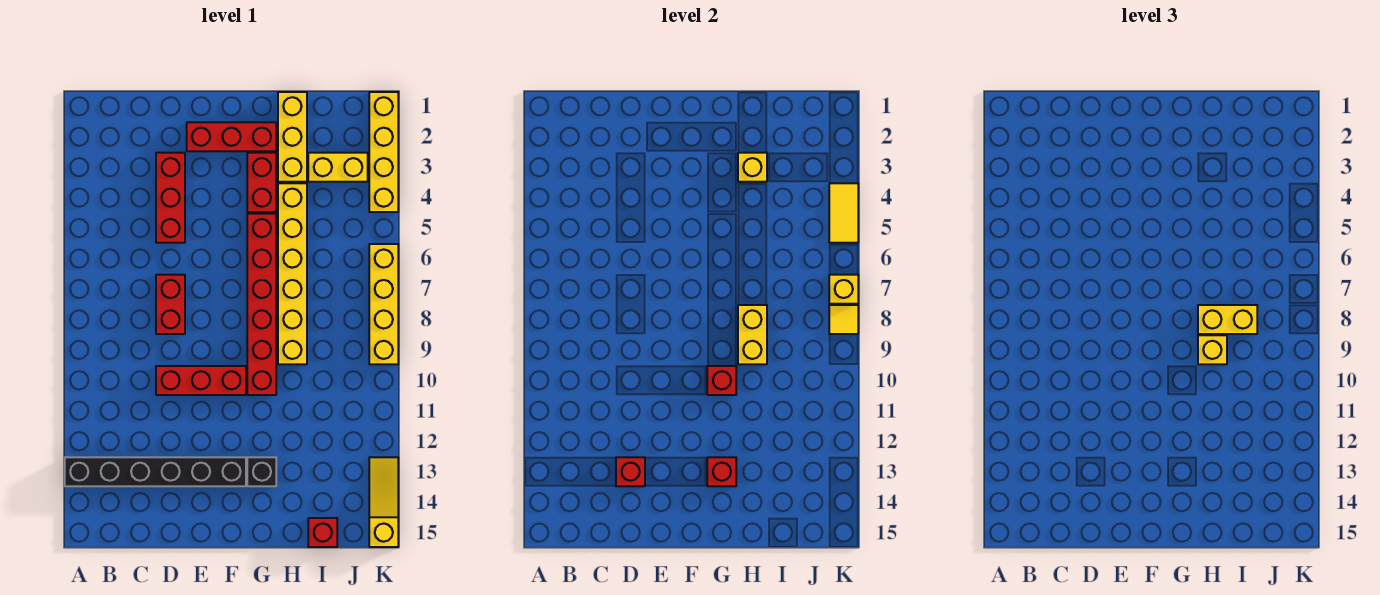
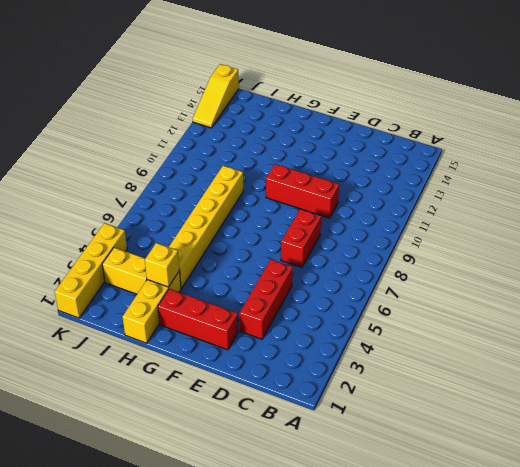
none -> black brick A13:F13 level 1
none -> red brick G3:G4 level 1
none -> red brick G5:G10 level 1

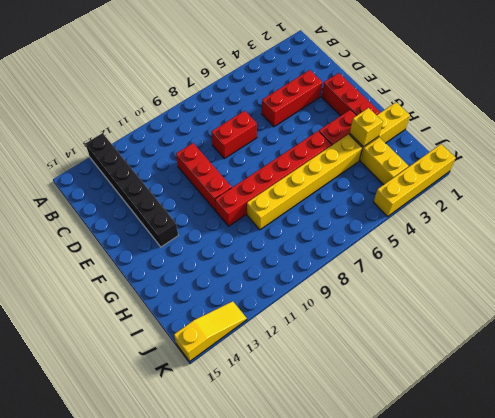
none -> black brick G13 level 1
none -> red brick I15 level 1
none -> yellow brick K6:K9 level 1

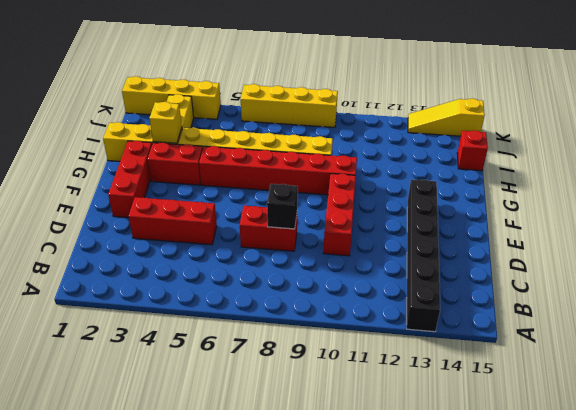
black brick D8 level 2 -> black brick G13 level 1
none -> red brick D13 level 2
none -> red brick G10 level 2
none -> red brick G13 level 2

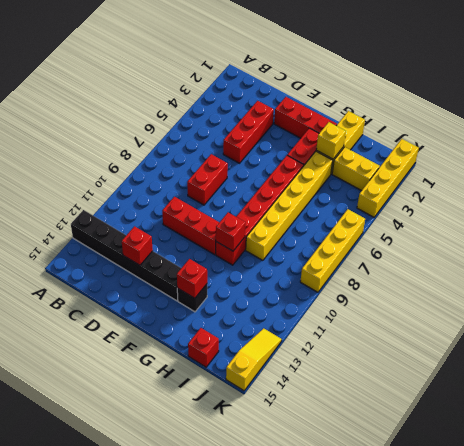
none -> yellow brick H8:H9 level 2
none -> yellow tile K4:K5 level 2
none -> yellow brick K7 level 2

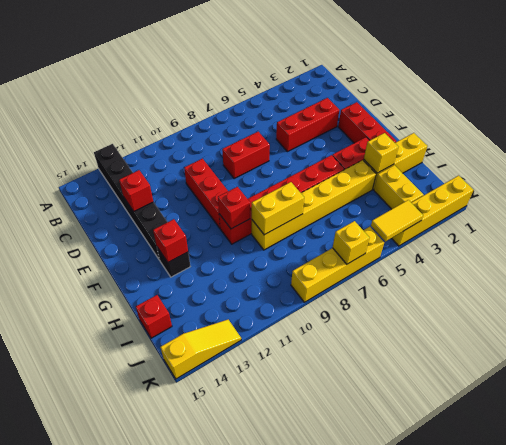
none -> yellow tile K8 level 2
none -> yellow brick H8:I8 level 3
none -> yellow brick H9 level 3

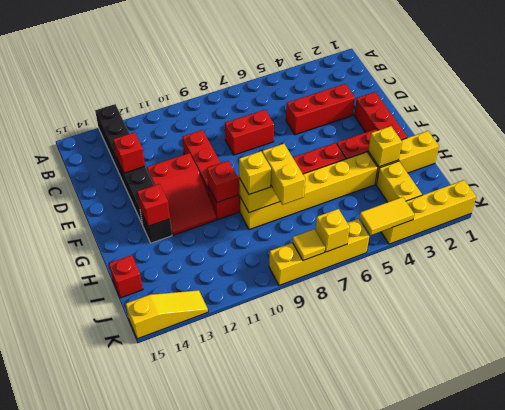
red slope E11:G12 level 1 top E -> none

